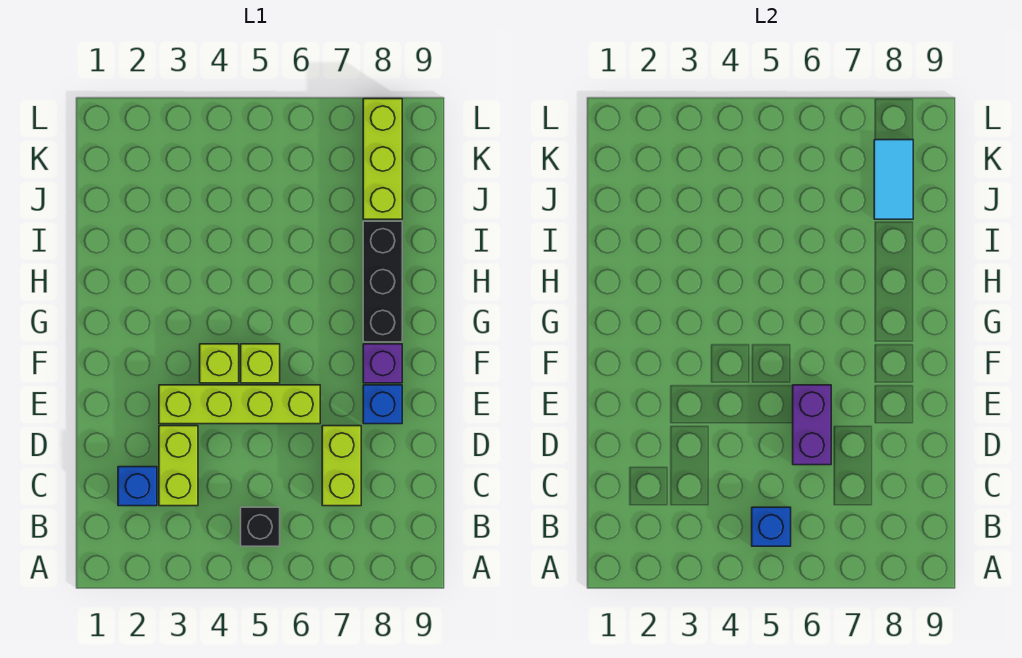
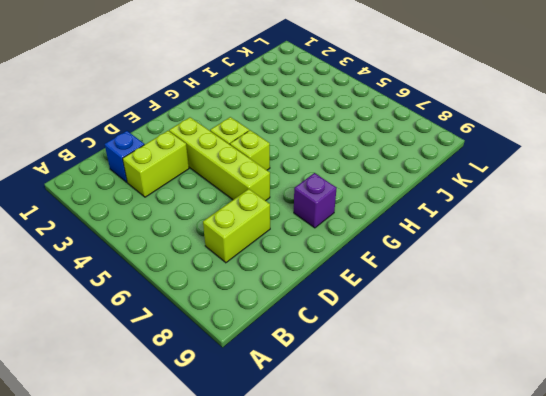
none -> black brick B5 level 1
none -> blue brick E8 level 1
none -> black brick G8:I8 level 1

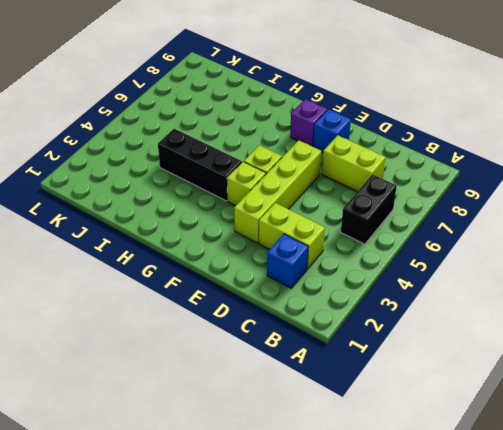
black brick B5:B6 level 1 -> black brick B5 level 1
black brick G4:I4 level 1 -> black brick G8:I8 level 1
none -> lime brick J8:L8 level 1
none -> blue brick B5 level 2
none -> purple brick D6:E6 level 2

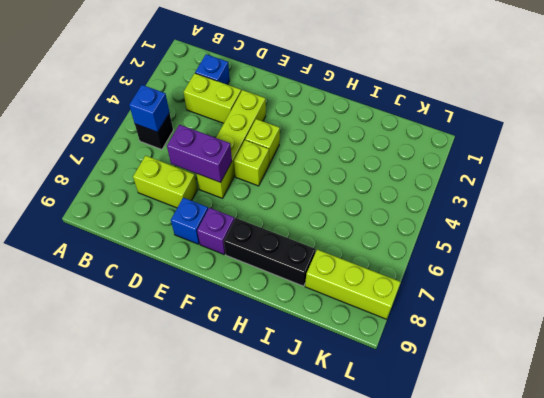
none -> cyan tile J8:K8 level 2

